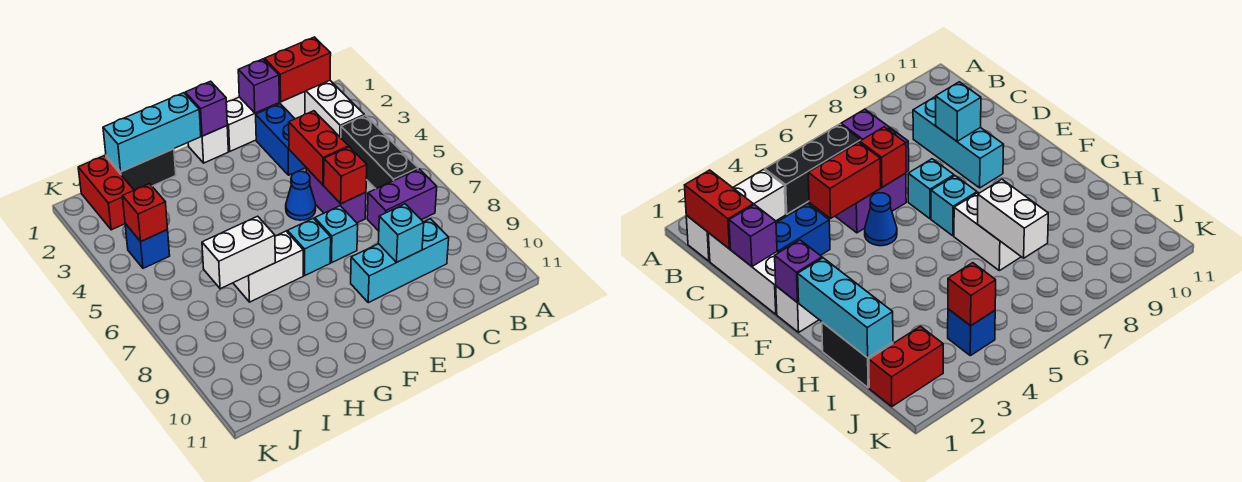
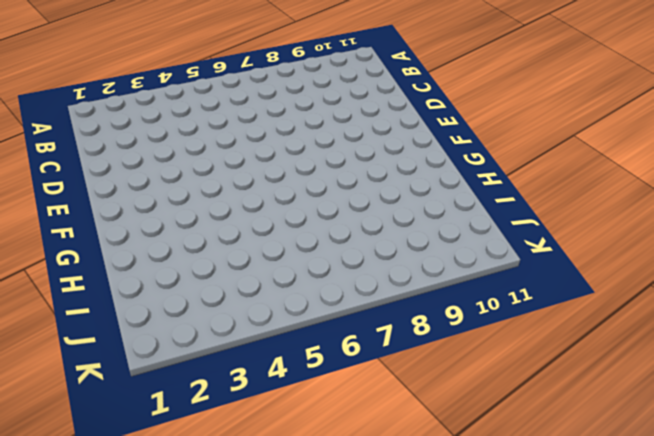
none -> white brick B1:B3 level 1
none -> black brick B4:B6 level 1
none -> purple brick B7:C7 level 1

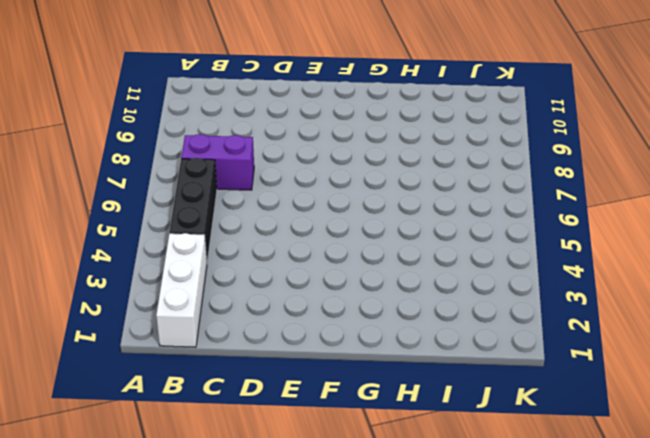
none -> white brick C1:E1 level 1
none -> cyan brick C9:E9 level 1
none -> blue brick D2:D3 level 1

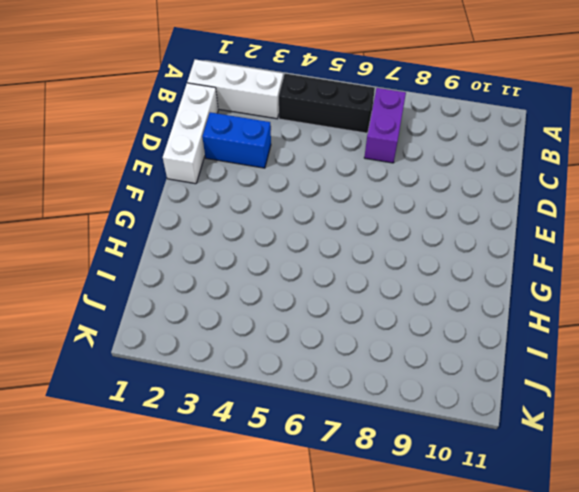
none -> cyan brick C9:E9 level 1
none -> purple brick D5:D6 level 1
none -> blue cone E5 level 1

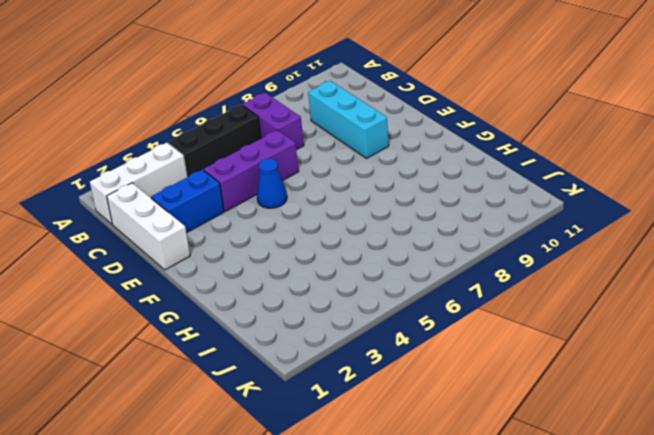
purple brick D4:D6 level 1 -> purple brick D5:D6 level 1
none -> cyan brick E7 level 1
none -> white brick F1 level 1
none -> cyan brick F7 level 1

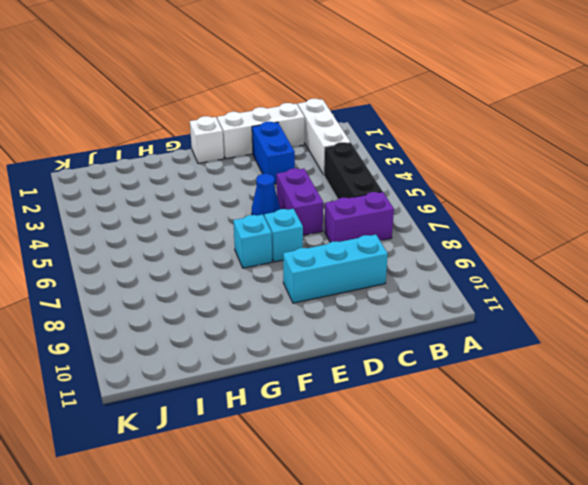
none -> white brick G7:H7 level 1
none -> black brick H1:I1 level 1
none -> red brick J1:J2 level 1

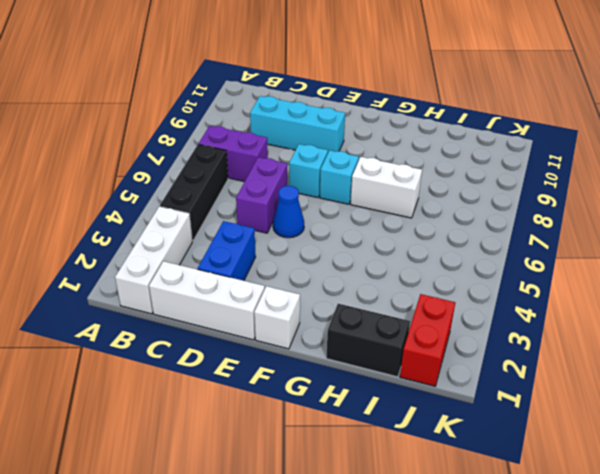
none -> blue brick J4 level 1
none -> red brick B1:C1 level 2
none -> purple brick D1 level 2

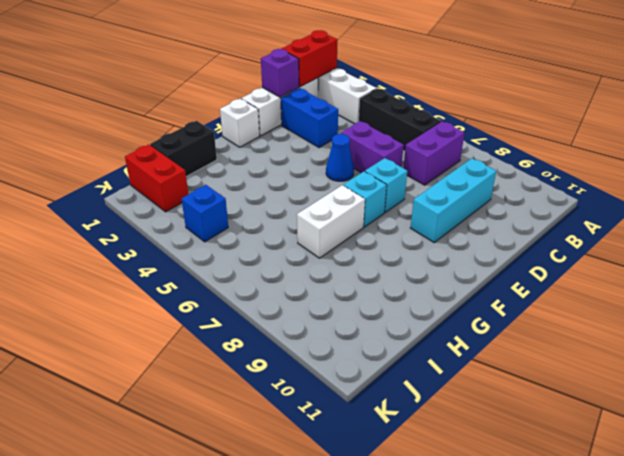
none -> red brick D4:D5 level 2
none -> red brick D6 level 2
none -> cyan brick D9 level 2

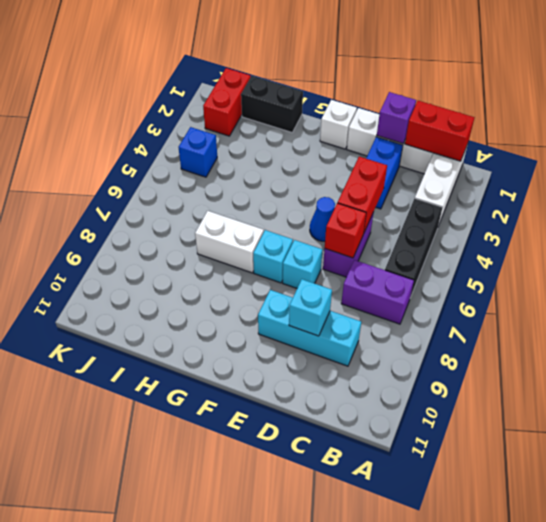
none -> purple brick F1 level 2
none -> cyan brick G1:I1 level 2
none -> white brick H7:I7 level 2

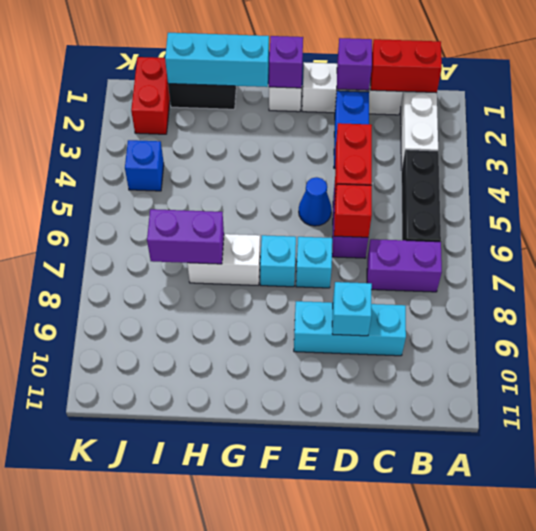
purple brick H7:I7 level 2 -> white brick H7:I7 level 2
none -> red brick J4 level 2

